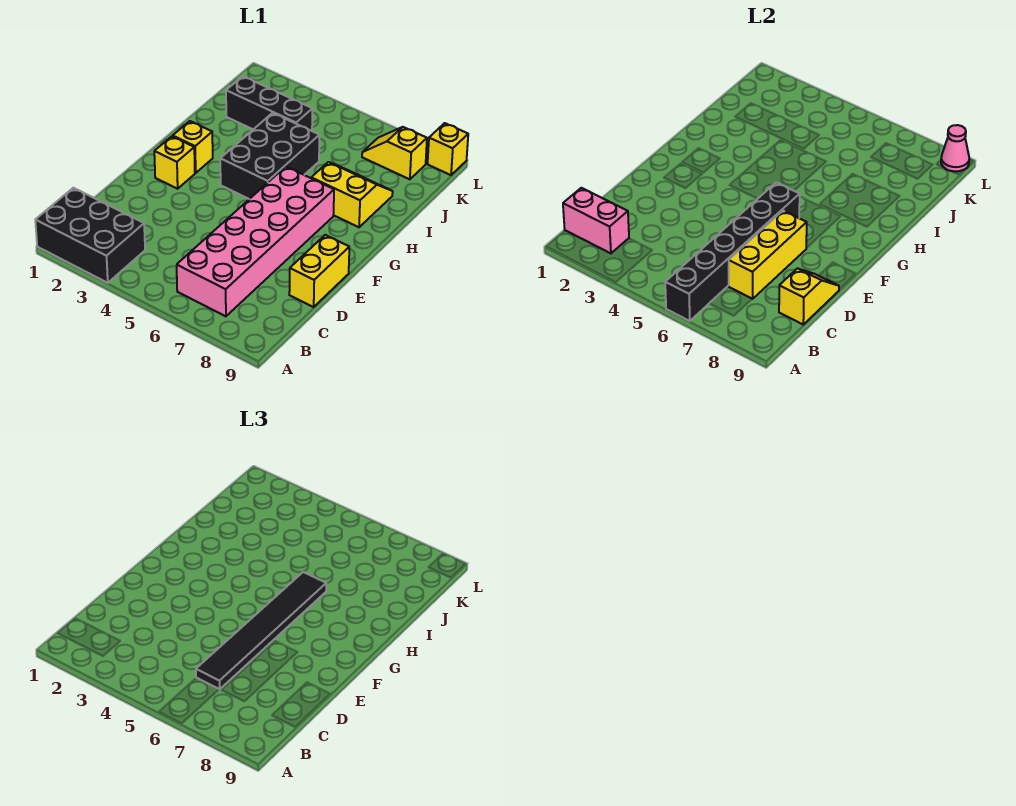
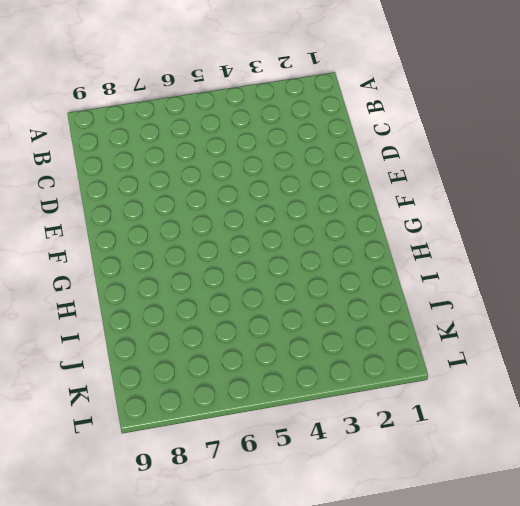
none -> black brick A1:B3 level 1
none -> pink brick B6:G7 level 1
none -> yellow brick D9:E9 level 1

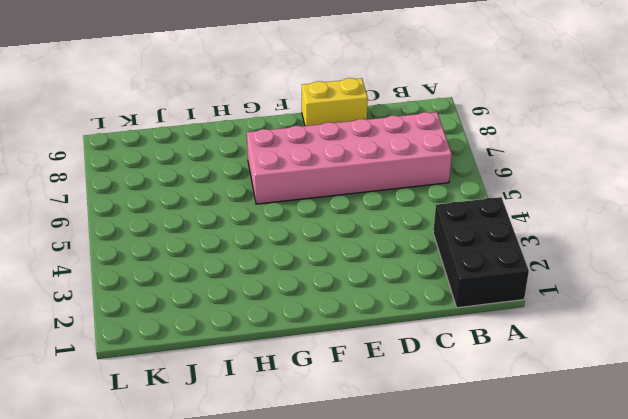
none -> yellow brick F2 level 1
none -> yellow brick G2 level 1
none -> black brick G4:I5 level 1

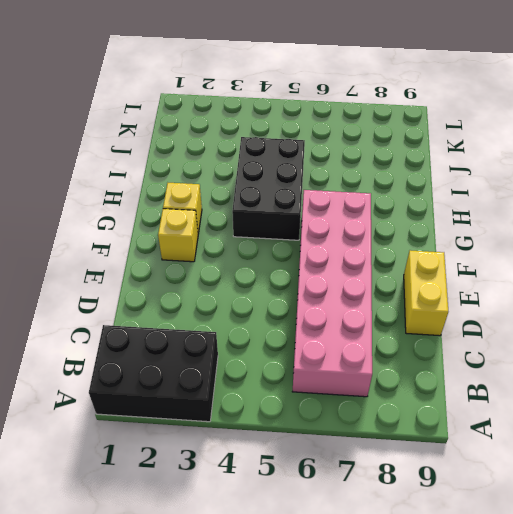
none -> yellow slope H7:I8 level 1 top H
none -> black brick J2:J4 level 1
none -> yellow slope K7:K8 level 1 top 8

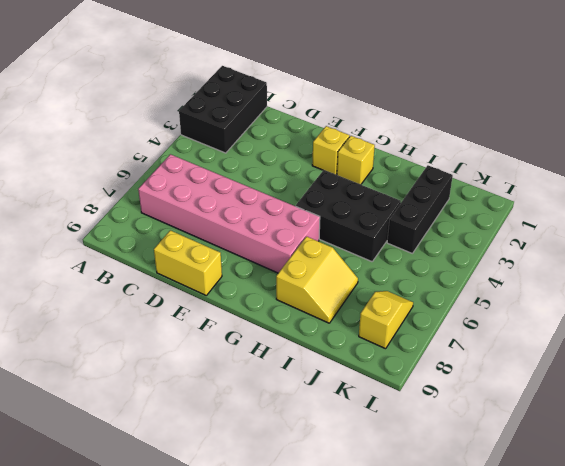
none -> yellow brick L9 level 1
none -> black brick A6:F6 level 2
none -> pink brick B1:B2 level 2

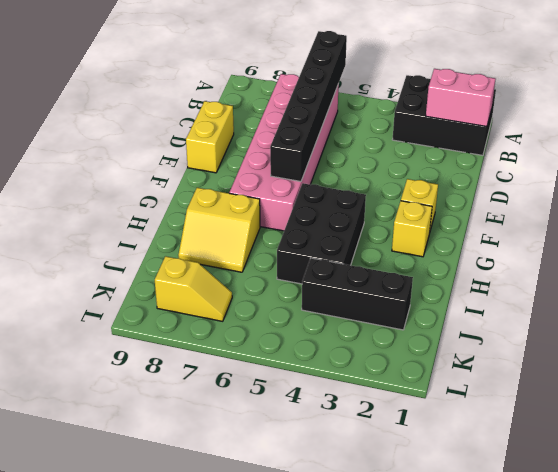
none -> yellow brick L9 level 1
none -> yellow brick C7:E7 level 2
none -> yellow slope C9:D9 level 2 top C

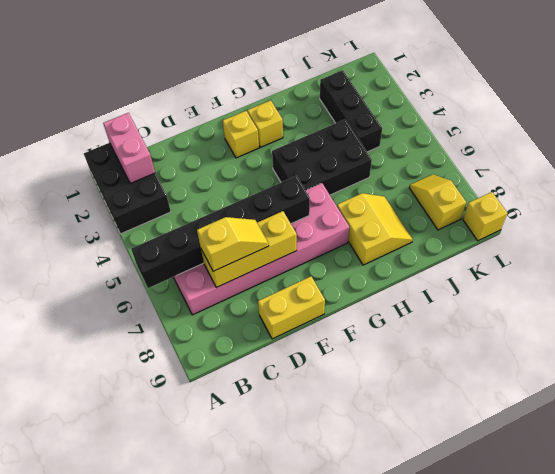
yellow slope C7:D7 level 3 top C -> yellow slope C9:D9 level 2 top C
none -> pink cone L9 level 2
none -> black tile C6:H6 level 3

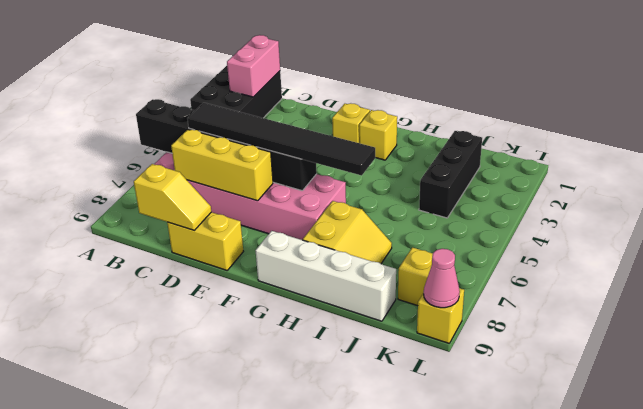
white brick G9:J9 level 1 -> none
none -> black brick G4:I5 level 1

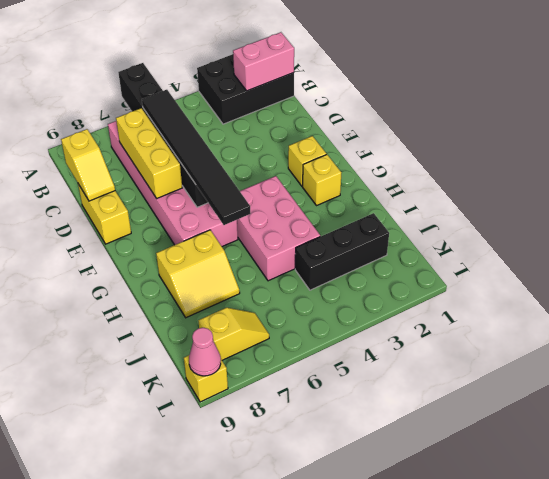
pink brick G4:I5 level 1 -> black brick G4:I5 level 1

